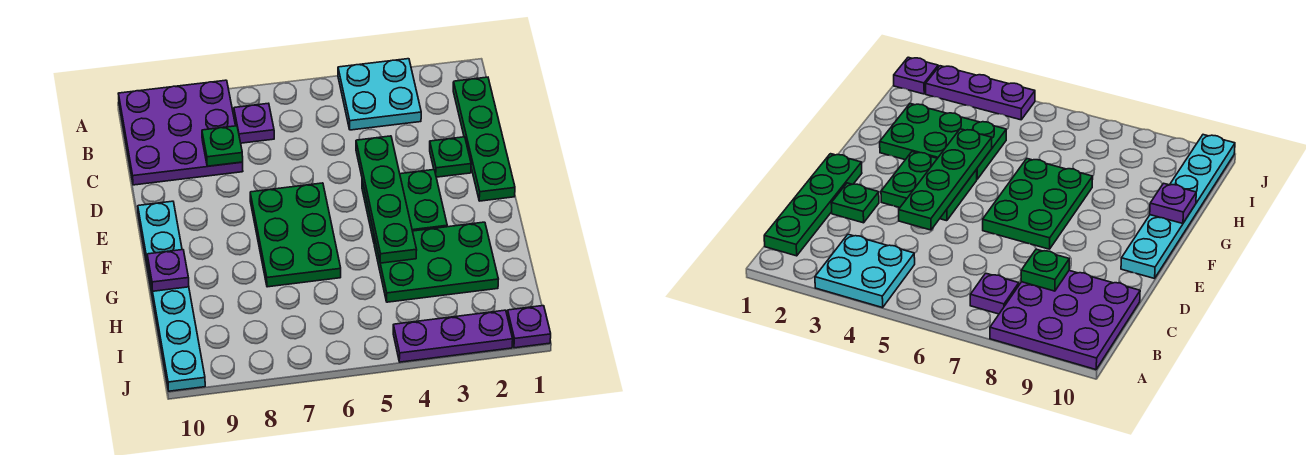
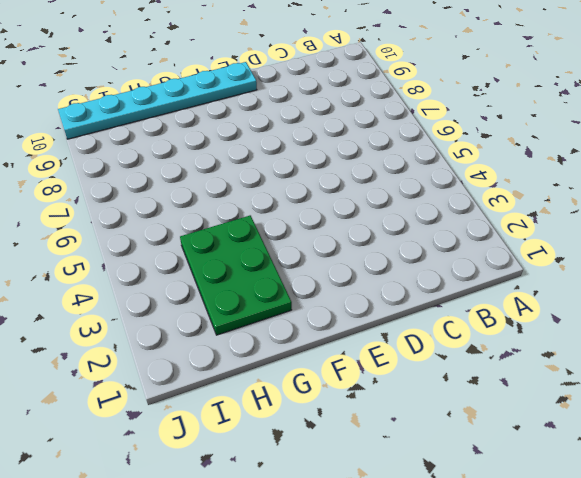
none -> cyan plate A3:B4 level 1
none -> purple plate A8:C10 level 1
none -> green plate B1:E1 level 1

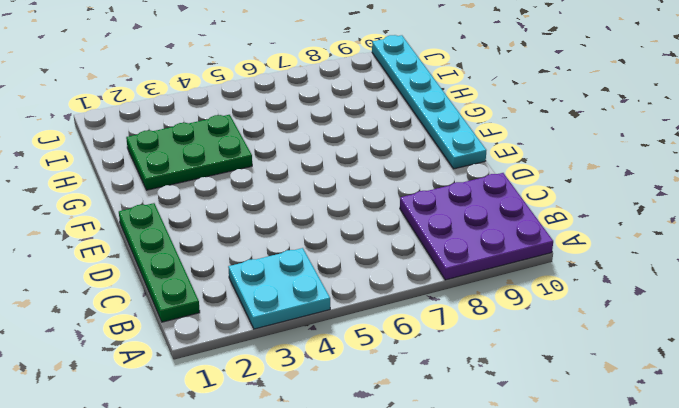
none -> purple plate B7 level 1
none -> green plate D2 level 1
none -> green plate E3:F4 level 1

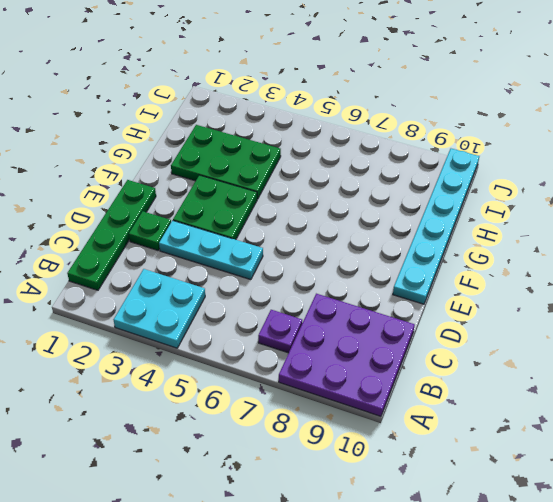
cyan plate D3:D5 level 1 -> none
none -> green plate E6:G7 level 1
none -> purple plate J1 level 1
none -> purple plate J2:J4 level 1

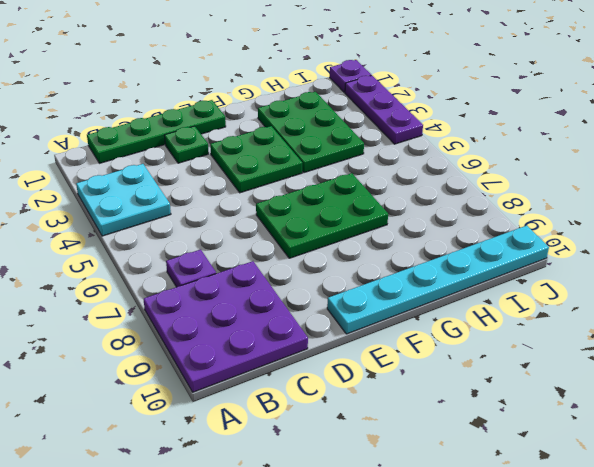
none -> green plate C8 level 2
none -> green plate D4:G4 level 2
none -> purple plate G10 level 2

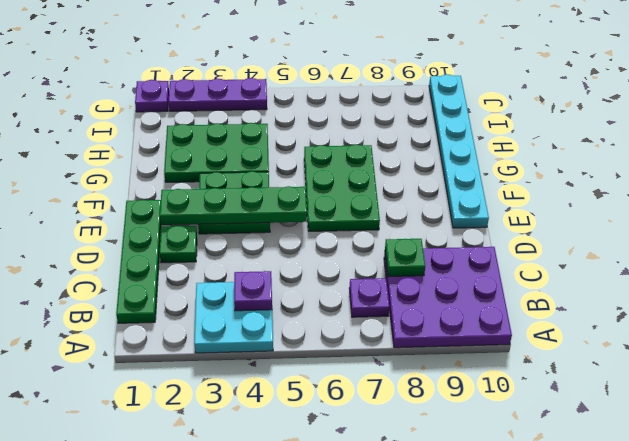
purple plate B4 level 2 -> purple plate G10 level 2
green plate E2:E5 level 2 -> green plate D4:G4 level 2

